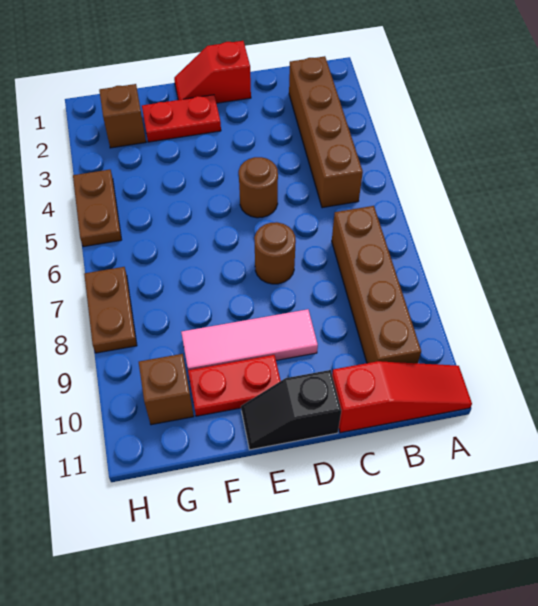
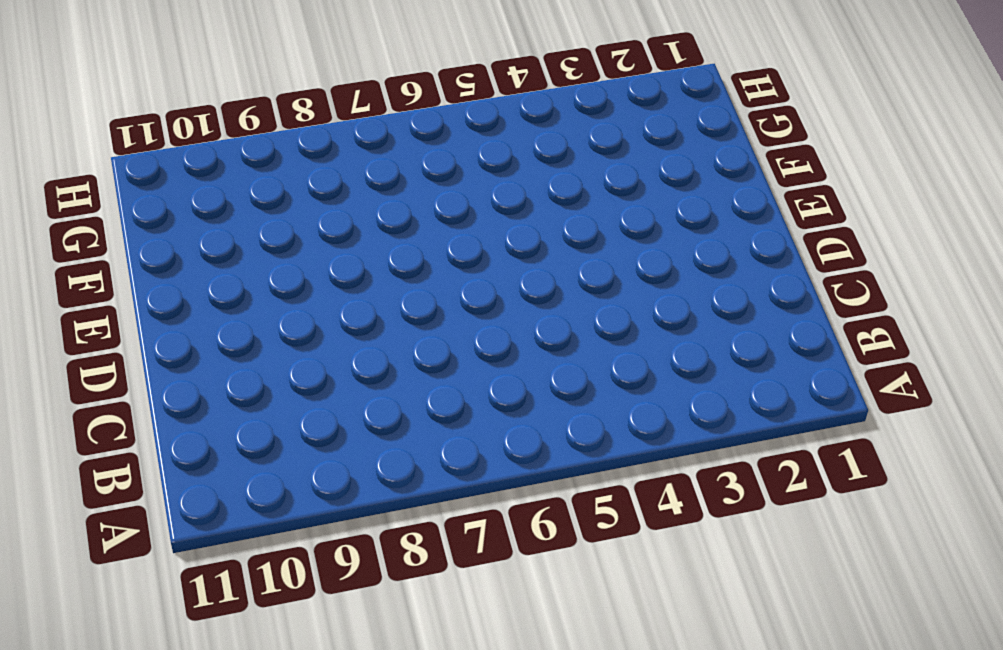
none -> red slope A11:C11 level 1 top C
none -> brown brick B2:B5 level 1
none -> brown brick B7:B10 level 1

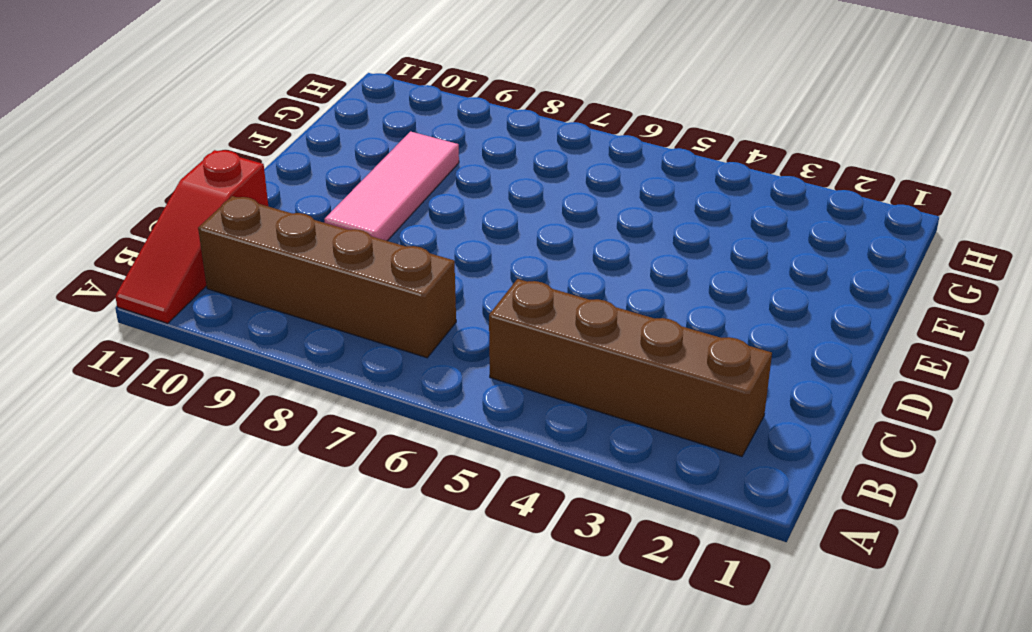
none -> red slope D1:E1 level 1 top D
none -> brown round brick D5 level 1
none -> brown round brick D7 level 1

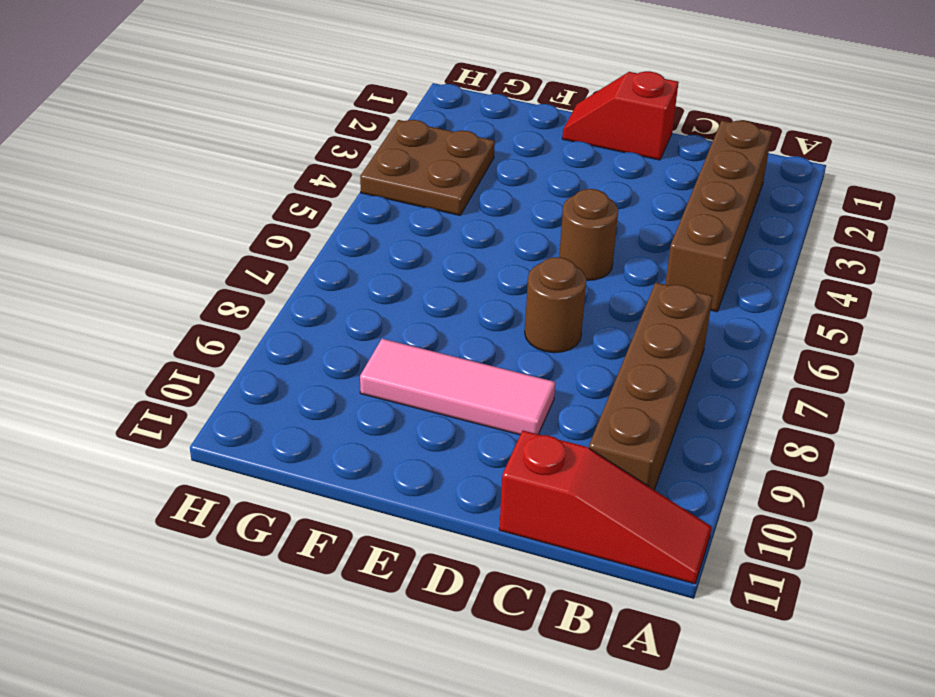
brown plate G3:H4 level 1 -> brown plate H4:H5 level 1
none -> black slope D11:E11 level 1 top D
none -> red plate E2:F2 level 1
none -> red plate E10:F10 level 1

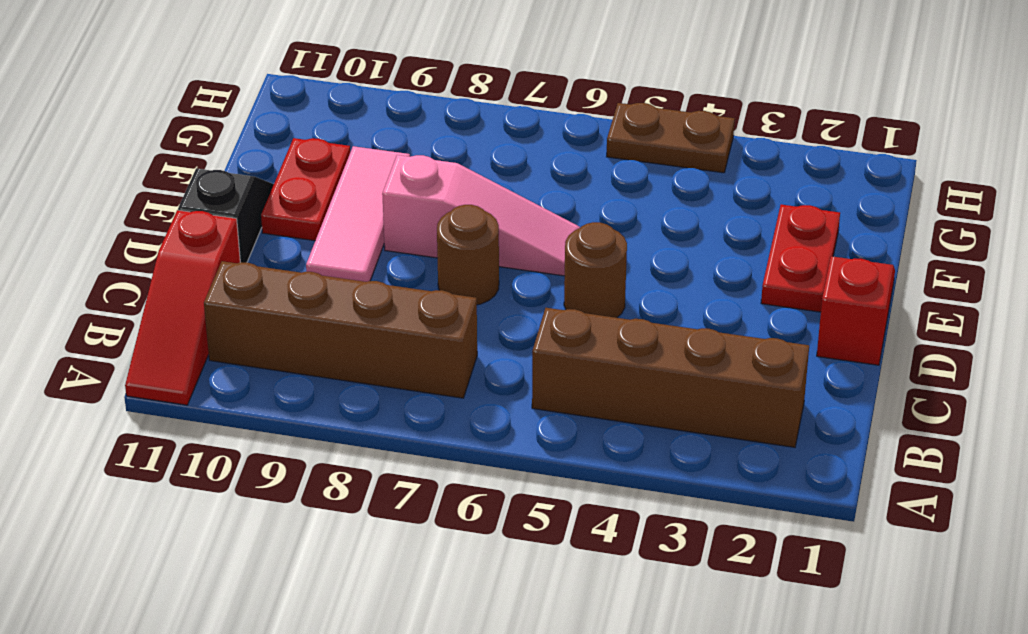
pink slope E6:E8 level 1 top 8 -> none
none -> brown brick G2 level 1
none -> brown brick G10 level 1
none -> brown plate H7:H8 level 1

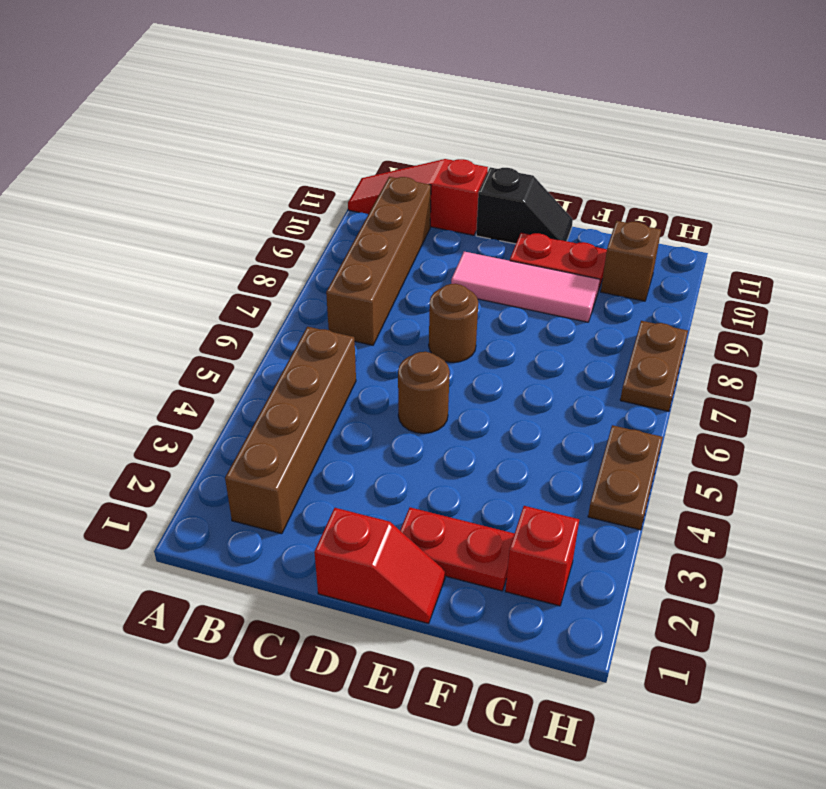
red brick G2 level 1 -> brown brick G2 level 1

